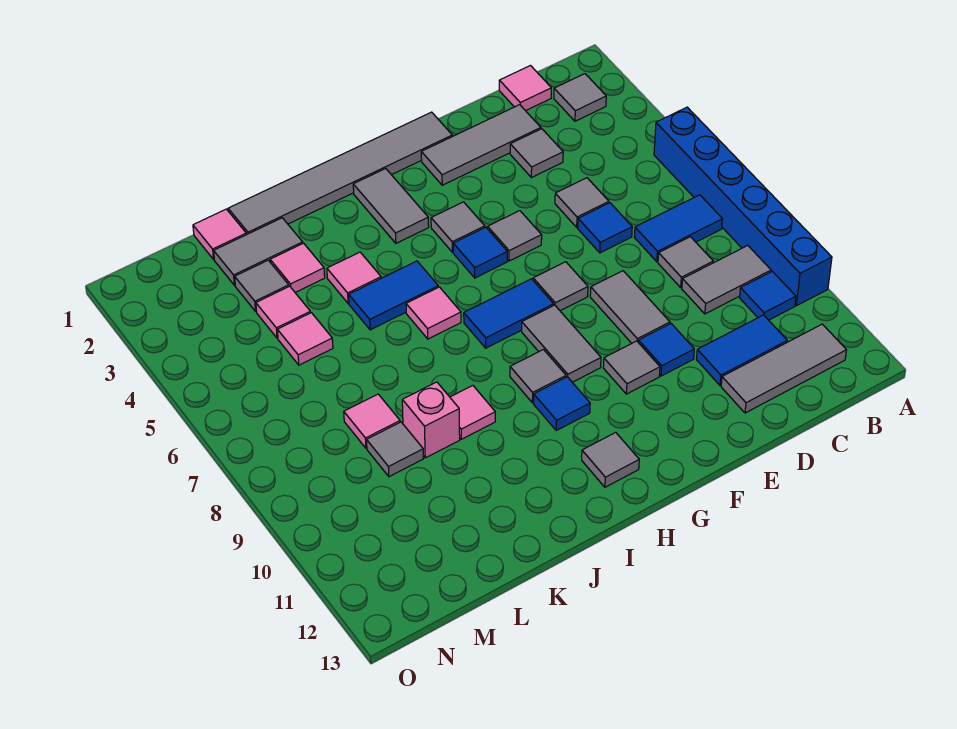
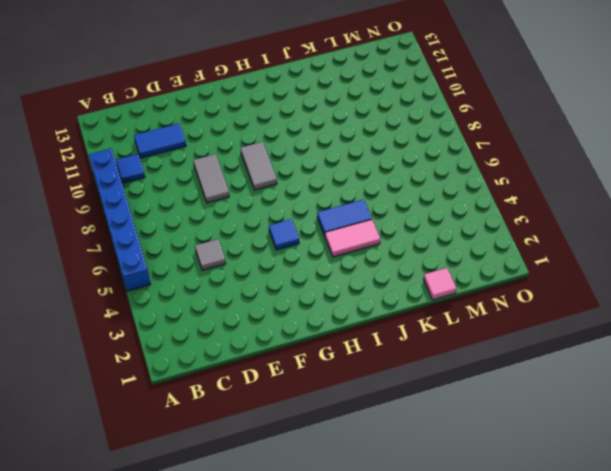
pink tile I4:J4 level 1 -> pink tile J4 level 1
none -> grey tile B2 level 1
none -> blue tile B7:C7 level 1
none -> grey tile B9:C9 level 1
none -> grey tile B12:D12 level 1

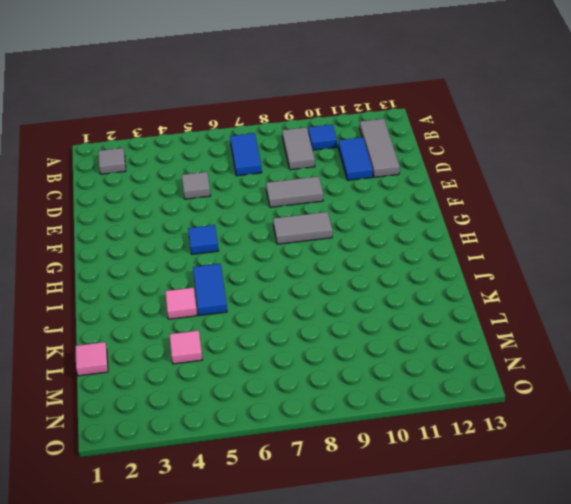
none -> blue brick A5:A10 level 1
none -> pink tile C1 level 1
none -> grey tile C8 level 1
none -> grey tile D2:F2 level 1

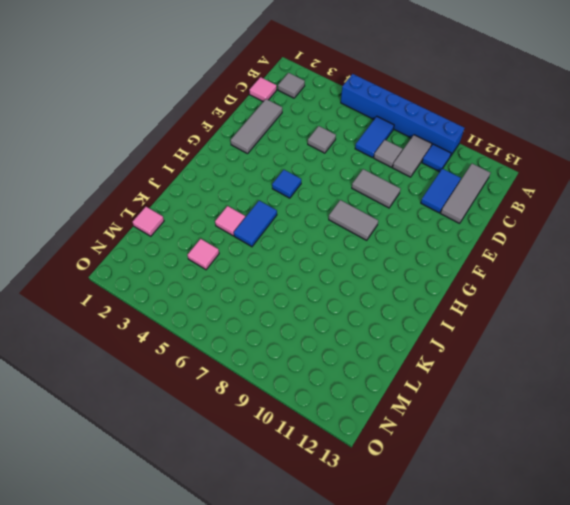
none -> grey tile D3 level 1
none -> blue tile D6 level 1
none -> blue tile E10 level 1
none -> grey tile F1:K1 level 1

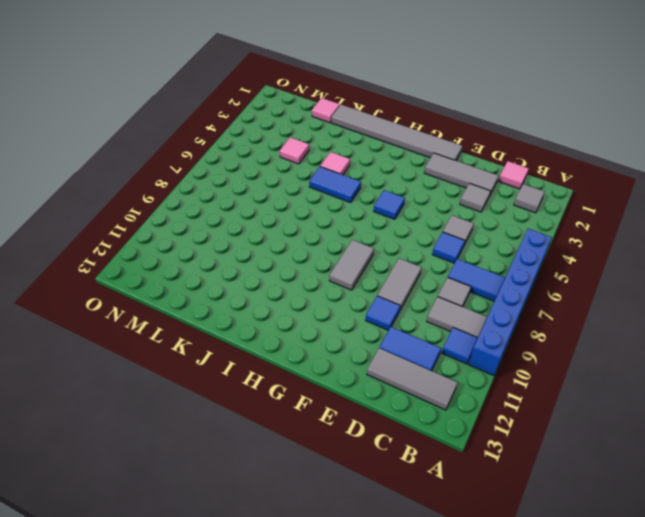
none -> grey tile F5 level 1
none -> grey tile F7 level 1
none -> grey tile F10 level 1
none -> grey tile G4 level 1

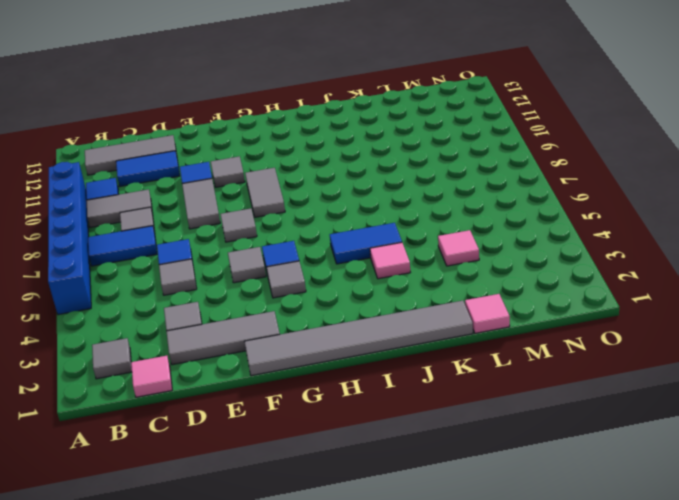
none -> blue tile G7:H7 level 1
none -> grey tile H2:H3 level 1
none -> grey tile H9 level 1
none -> blue tile H10 level 1

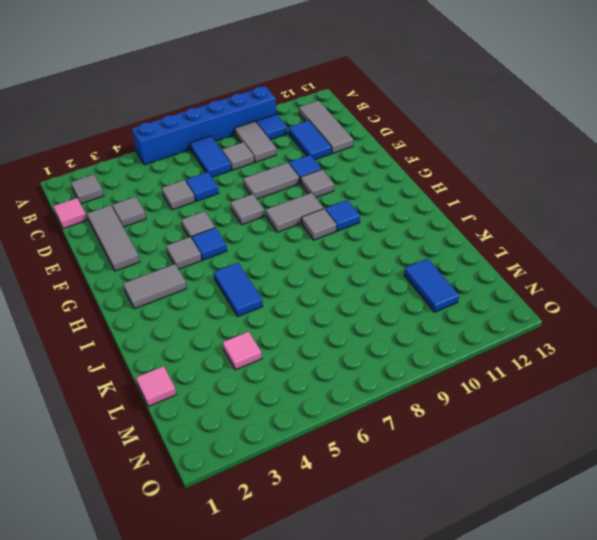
blue tile L11:M11 level 1 -> blue tile G7:H7 level 1
none -> grey tile F1:K1 level 1
none -> grey tile H12 level 1
none -> pink tile I6 level 1
none -> pink tile J4 level 1

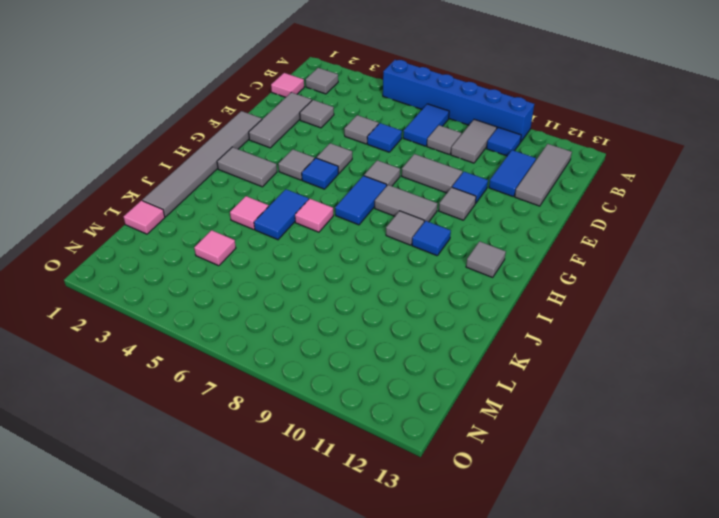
none -> pink tile J9 level 1
none -> grey tile K2:L2 level 1
none -> pink tile K3 level 1
none -> pink brick K9 level 1

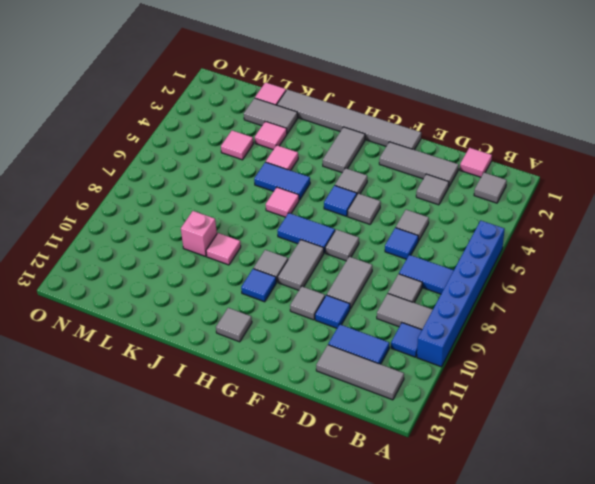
none -> grey tile L3 level 1
none -> pink tile L5 level 1
none -> pink tile L8 level 1
none -> grey tile L9 level 1

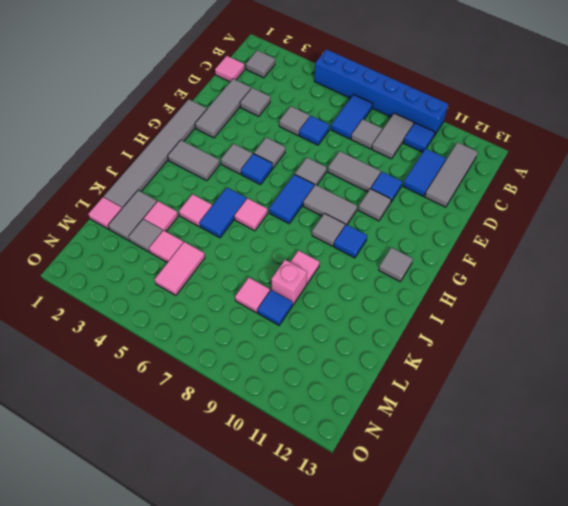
pink tile L5:M5 level 1 -> pink tile L5 level 1
blue tile L9 level 1 -> grey tile L9 level 1

